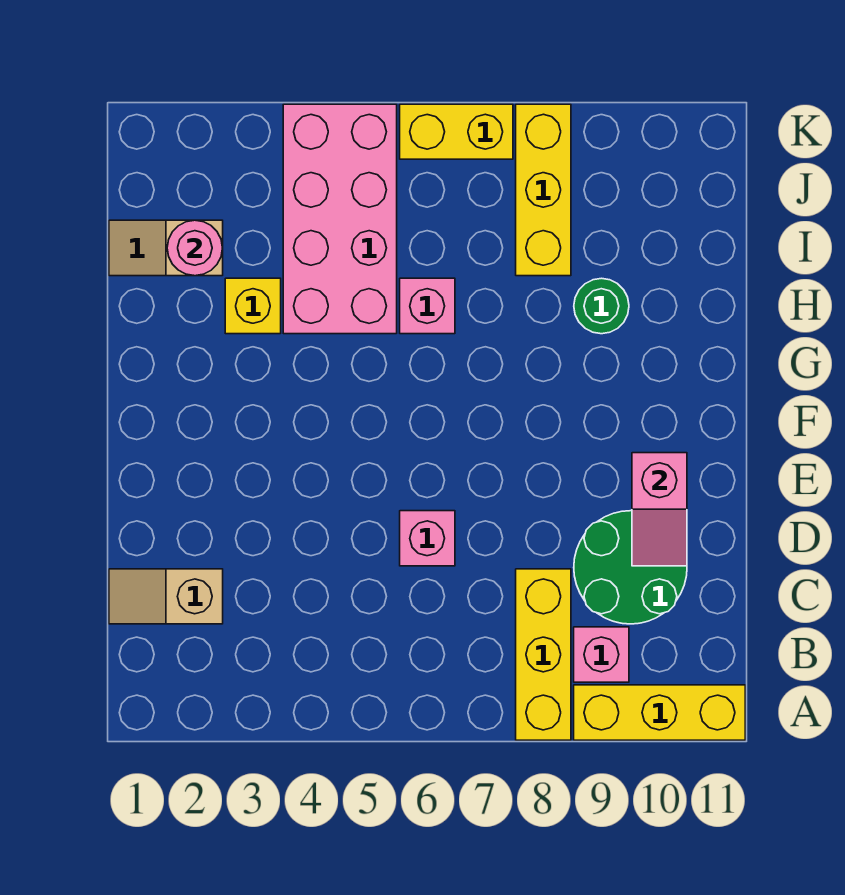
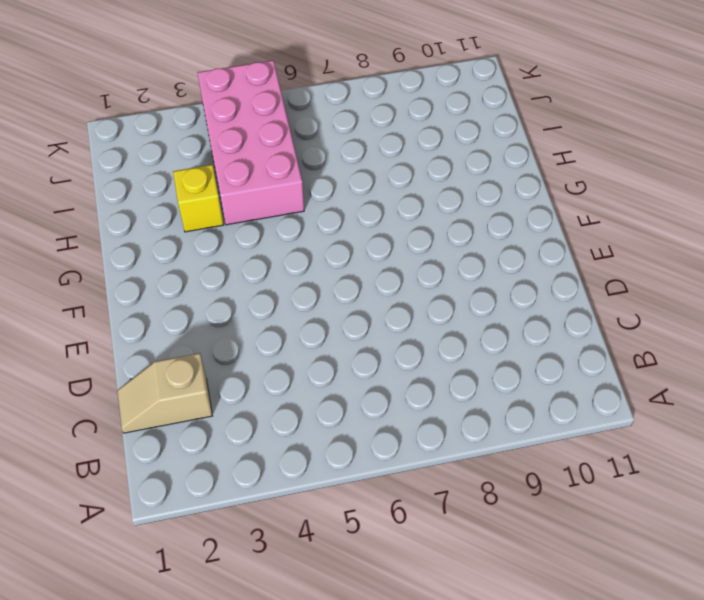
none -> yellow brick A8:C8 level 1
none -> yellow brick A9:A11 level 1
none -> pink brick B9 level 1

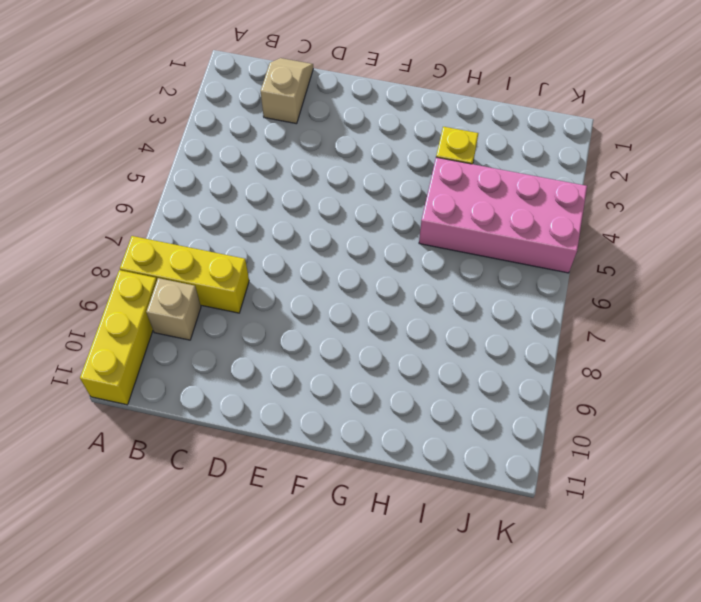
tan brick B9 level 1 -> pink brick B9 level 1
none -> green round brick C9:D10 level 1
none -> pink brick D6 level 1
none -> pink brick H6 level 1

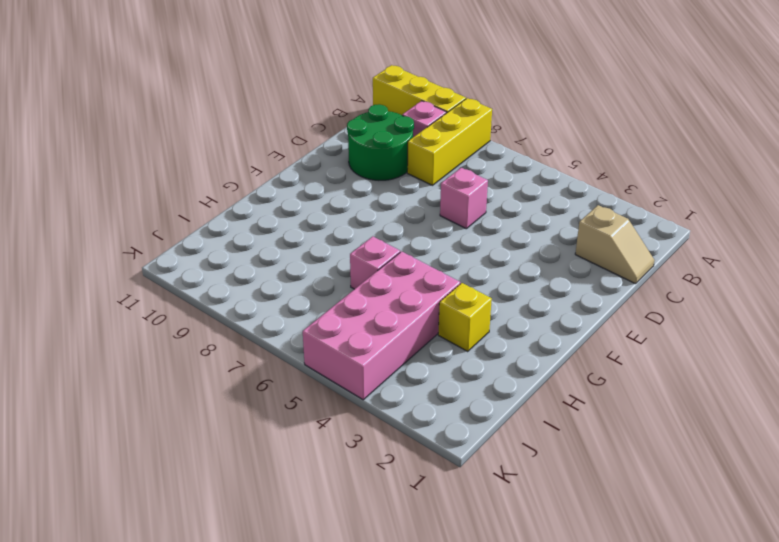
none -> green round brick H9 level 1
none -> tan slope I1:I2 level 1 top 2
none -> yellow brick I8:K8 level 1

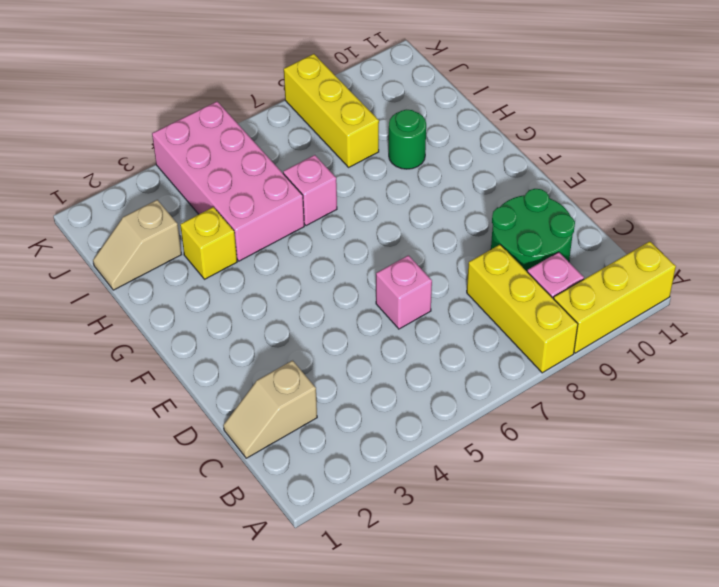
none -> yellow brick K6:K7 level 1
none -> pink slope D10:E10 level 2 top E
none -> pink round brick I2 level 2

